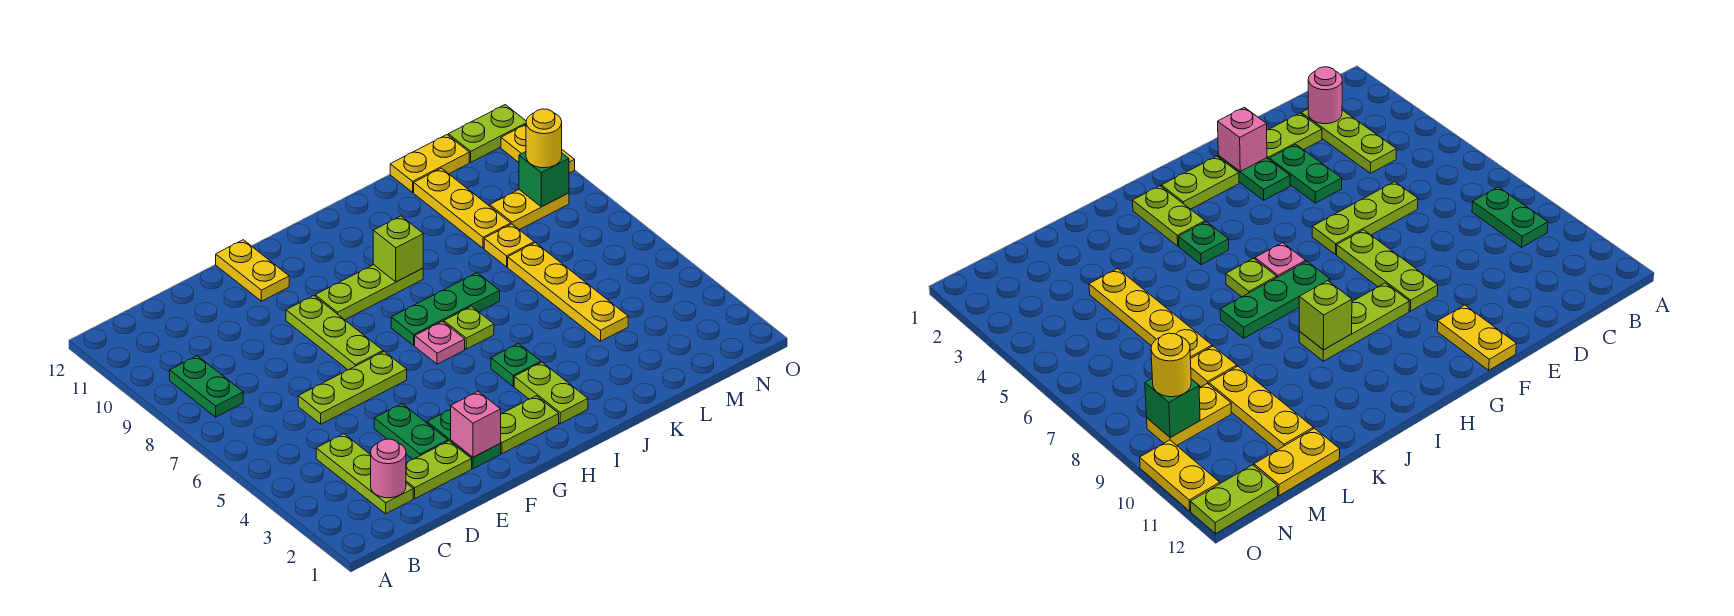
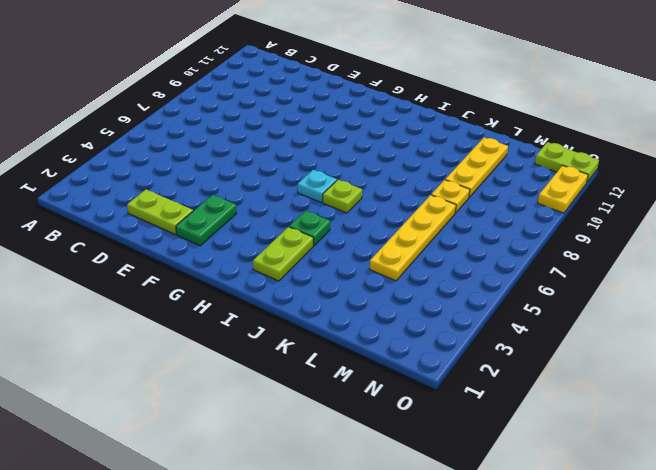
cyan plate H6 level 1 -> pink plate H6 level 1
none -> green plate B8:B9 level 1
none -> lime plate C2:C4 level 1
none -> lime plate D6:F6 level 1

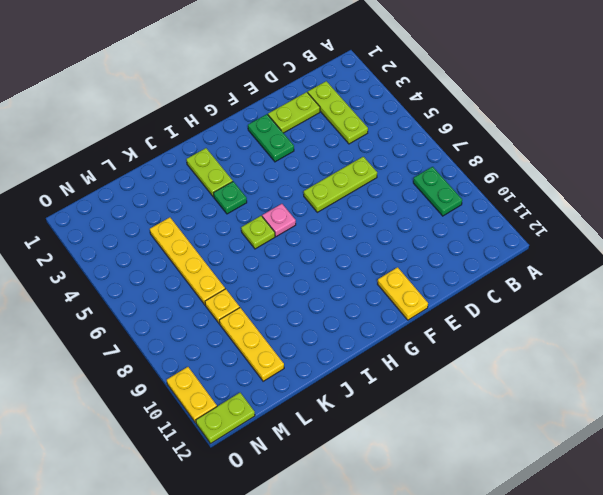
none -> green plate E3:E4 level 1
none -> lime plate F7:F9 level 1
none -> lime plate G2:H2 level 1

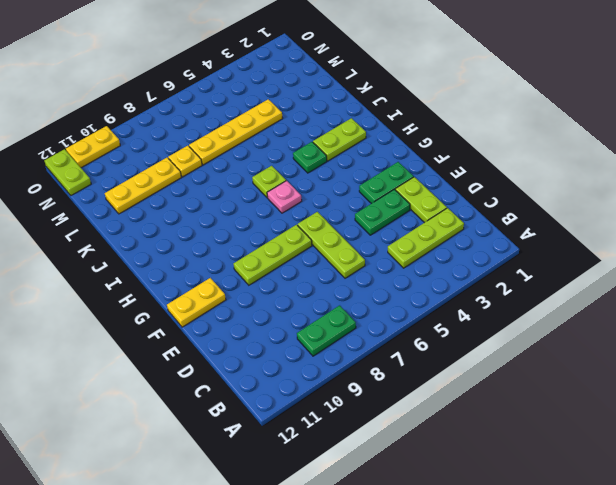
none -> lime plate G2:H2 level 1
none -> lime plate G9:I9 level 1
none -> green plate H7:J7 level 1

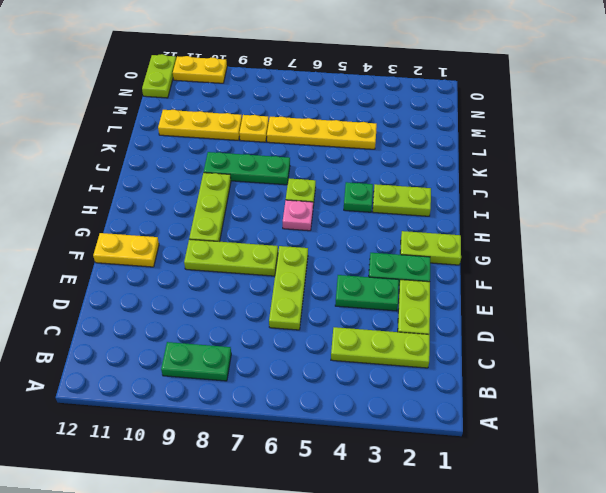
lime plate G1:G2 level 1 -> lime plate G2:H2 level 1
green plate J7:J9 level 1 -> green plate H7:J7 level 1
none -> yellow plate L12:M12 level 1
none -> yellow plate M9:N9 level 1
none -> pink round brick C2 level 2

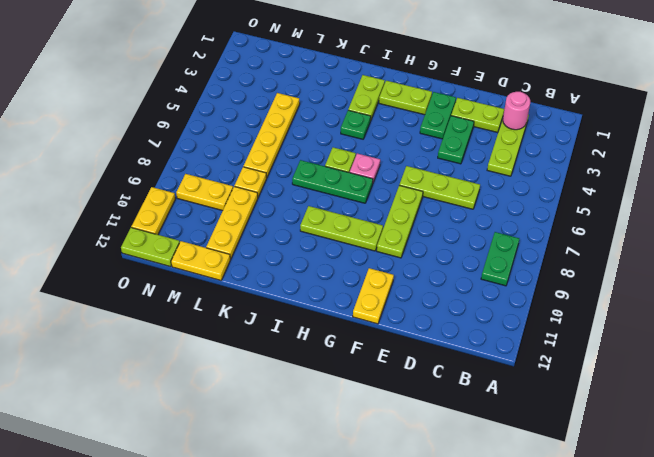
none -> pink brick F2 level 2
none -> lime brick I9 level 2
none -> green brick N9 level 2

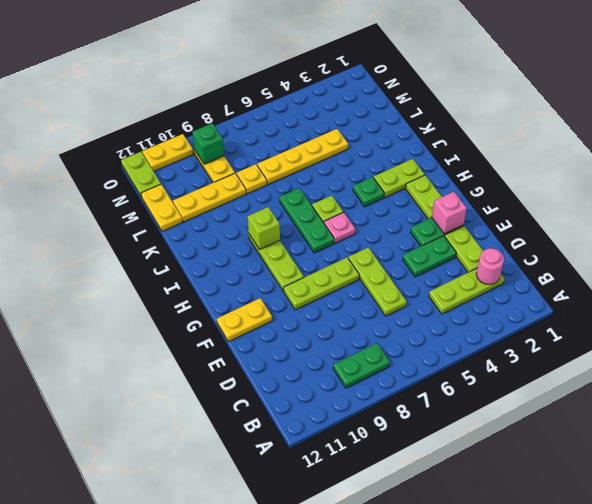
none -> yellow round brick N9 level 3

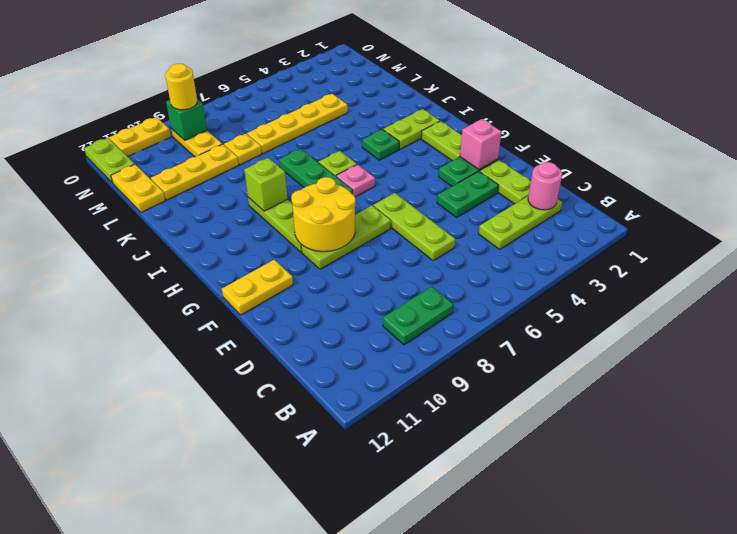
yellow round brick F8:G9 level 2 -> none

